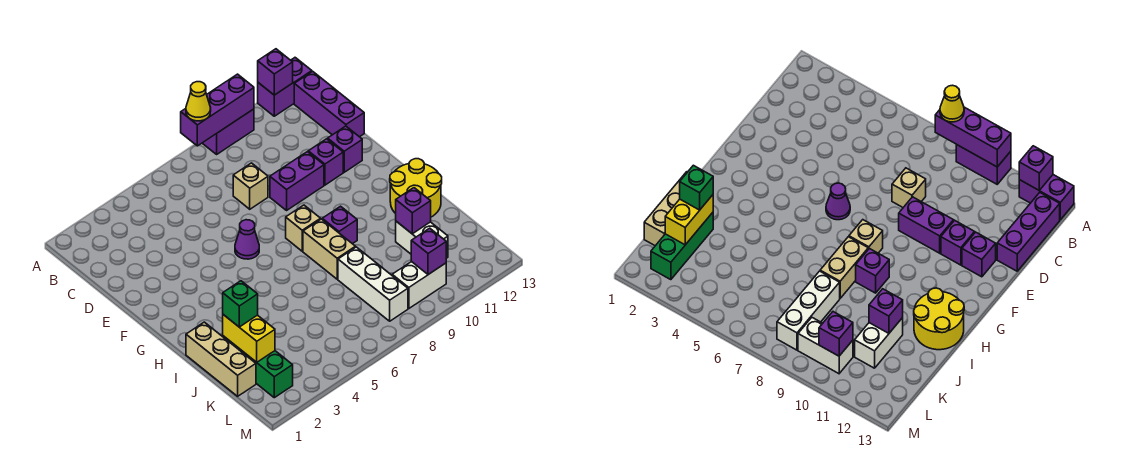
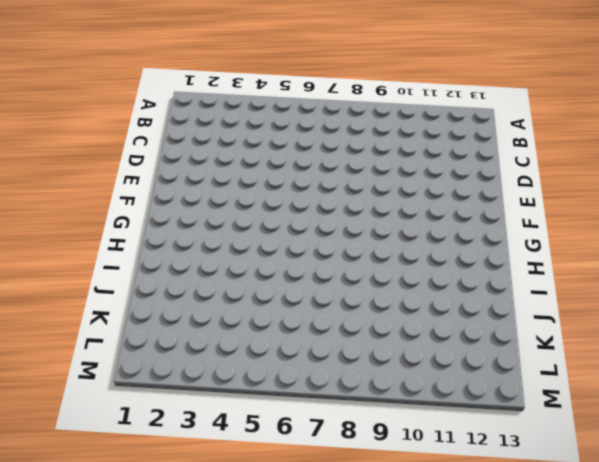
none -> purple brick A9:A10 level 1
none -> purple brick A12:A13 level 1
none -> purple brick B13:D13 level 1

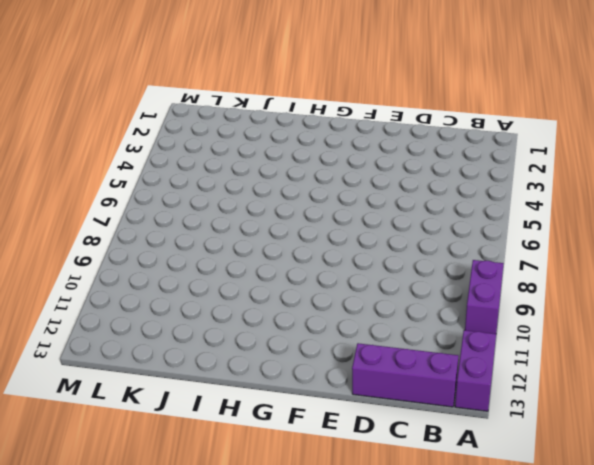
none -> tan brick D8 level 1
none -> purple brick E9:E10 level 1
none -> purple brick E11 level 1

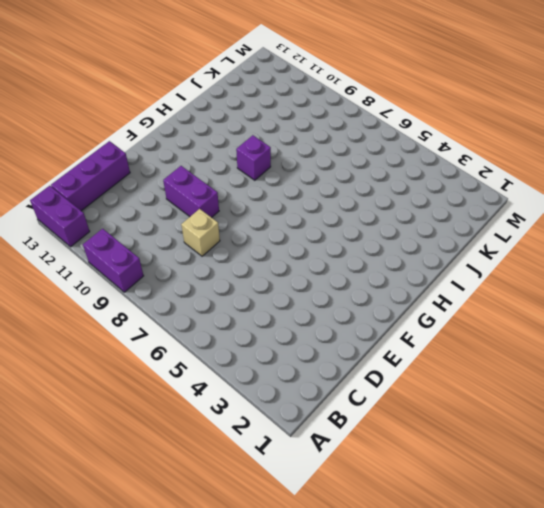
none -> purple brick E11 level 1
none -> purple brick E12 level 1
none -> purple cone F6 level 1

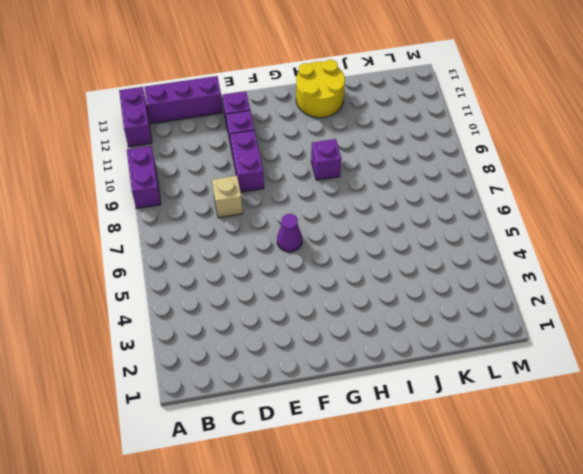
none -> tan brick G8 level 1
none -> tan brick H8:I8 level 1
none -> tan brick I1:K1 level 1

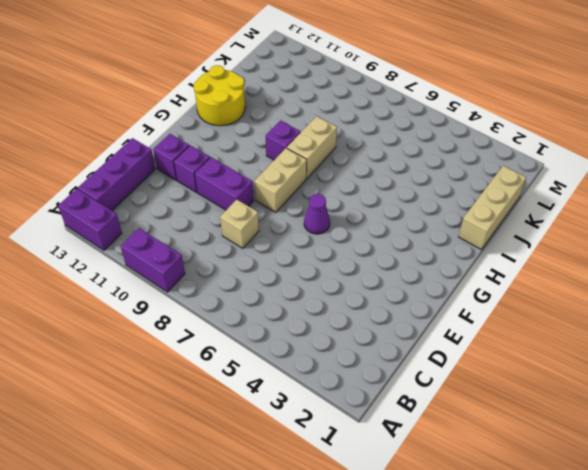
tan brick F8:G8 level 1 -> tan brick G8 level 1
none -> green brick J2:L2 level 1
none -> white brick J8:L8 level 1
none -> white brick J11:K11 level 1

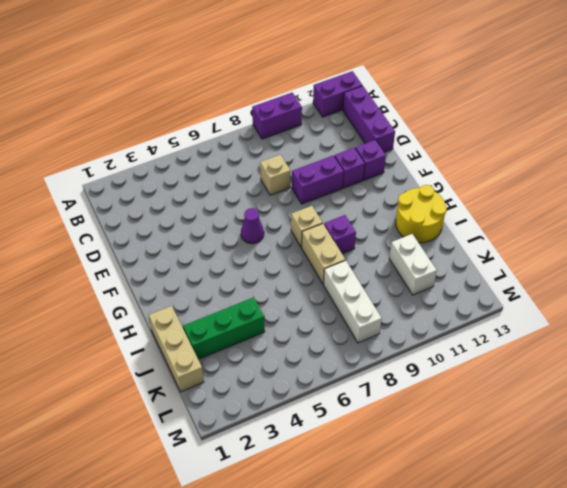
green brick J2:J4 level 1 -> green brick J2:L2 level 1
none -> white brick L9:L10 level 1
none -> purple brick A8:A10 level 2
none -> purple brick A12 level 2

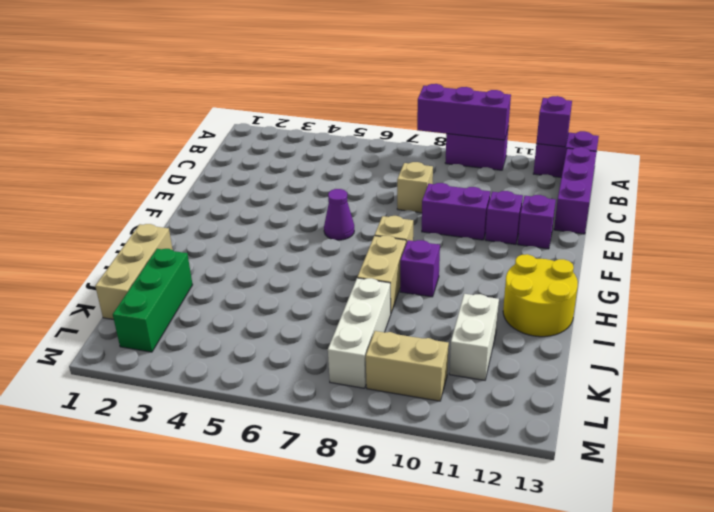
tan brick L9:L10 level 1 -> white brick L9:L10 level 1
none -> yellow brick J2:K2 level 2
none -> purple brick J11 level 2
none -> purple brick L10 level 2

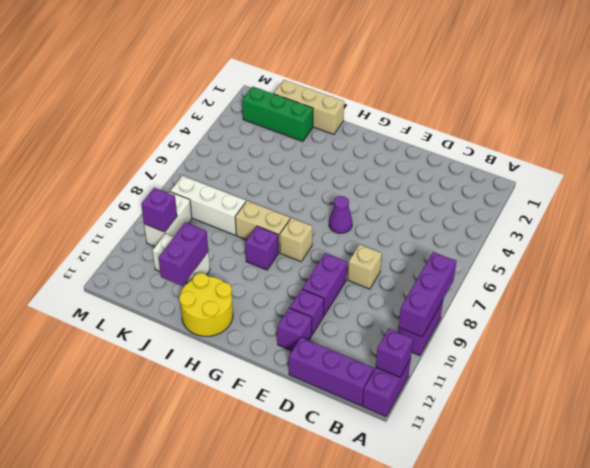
purple brick J11:J12 level 2 -> purple brick J11 level 2
none -> yellow brick J2:K2 level 2
none -> yellow cone A8 level 3
none -> green brick J2 level 3

